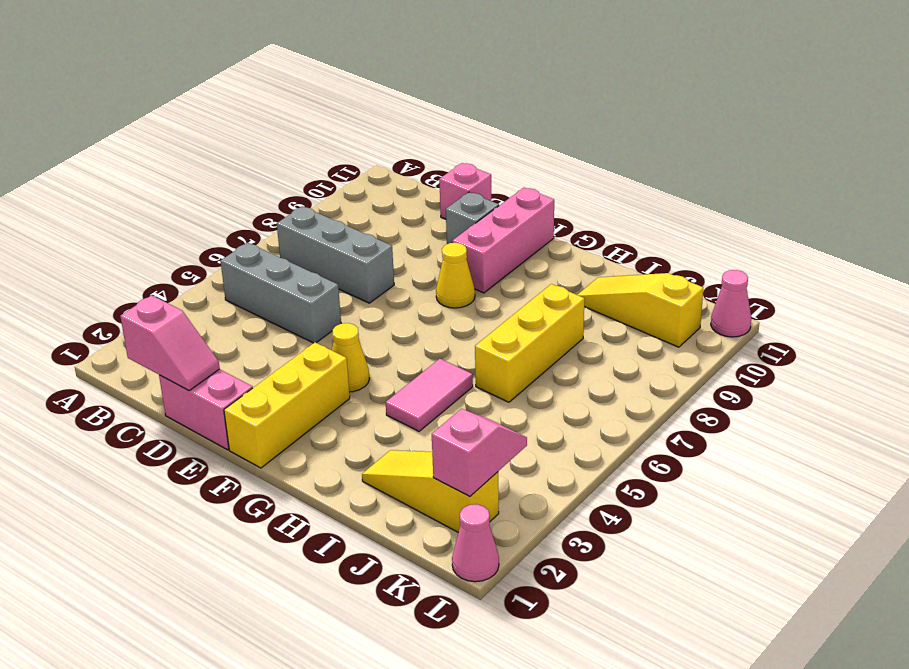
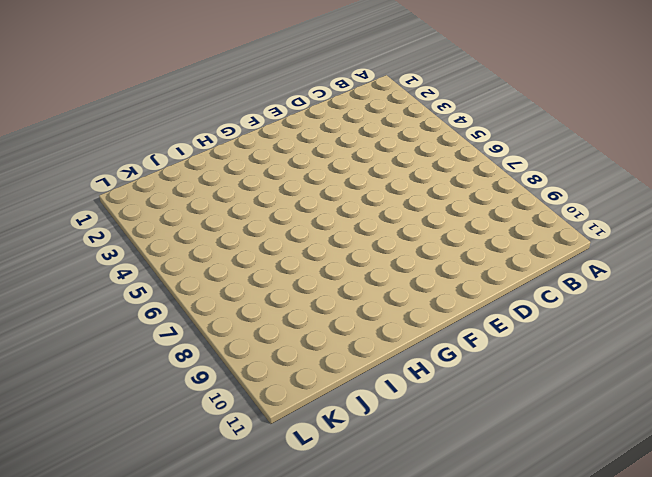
none -> grey brick B5:D5 level 1
none -> grey brick B7:D7 level 1
none -> pink brick D1:E1 level 1

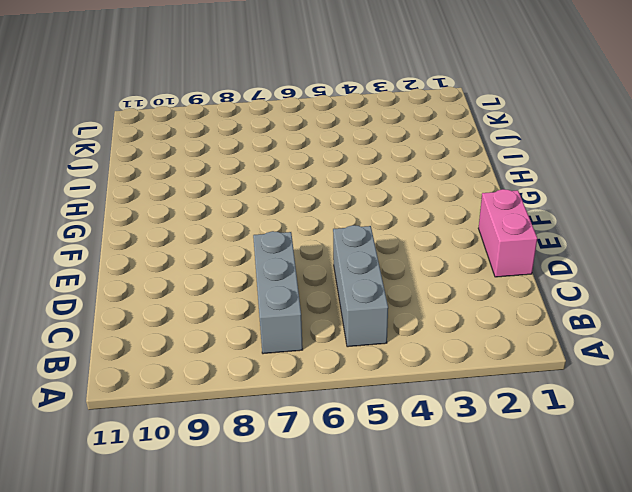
none -> pink brick D11 level 1
none -> grey brick E10 level 1
none -> yellow brick F1:F3 level 1

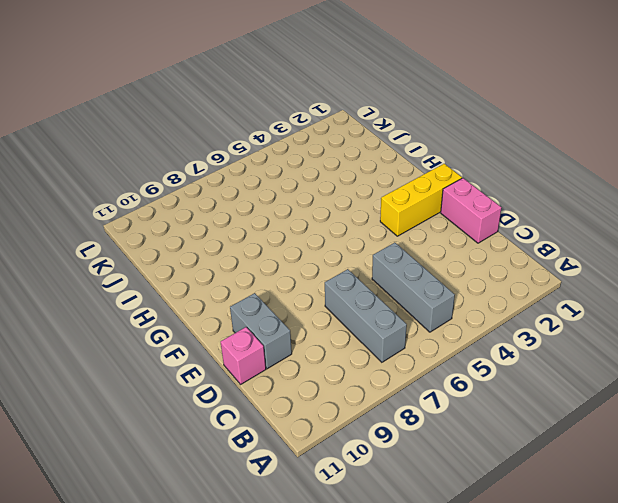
grey brick D10:E10 level 1 -> grey brick E10 level 1
none -> yellow cone F4 level 1
none -> yellow cone F8 level 1
none -> pink brick F9:F11 level 1

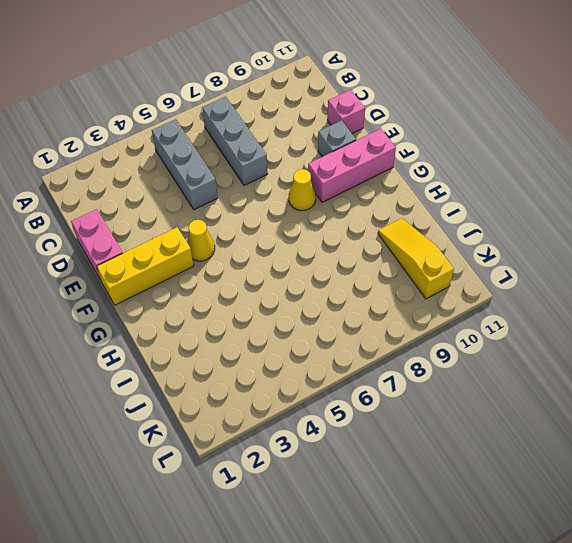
none -> pink tile H4:H5 level 1
none -> yellow slope I2:K2 level 1 top K
none -> yellow brick I6:I8 level 1

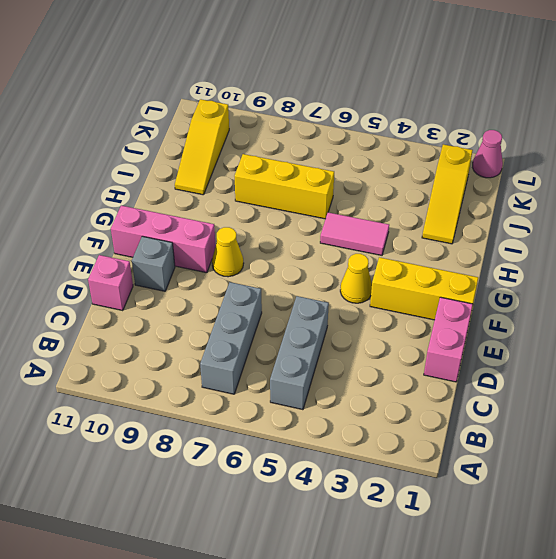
none -> pink cone L11 level 1
none -> pink slope C1:D1 level 2 top C
none -> pink slope K2:K3 level 2 top 2

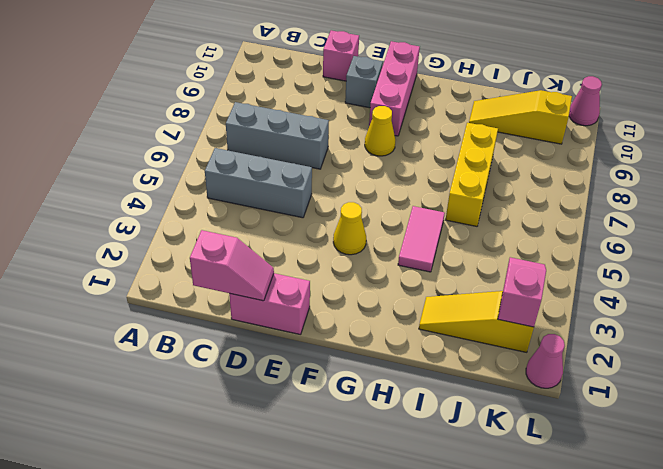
none -> yellow brick F1:F3 level 1

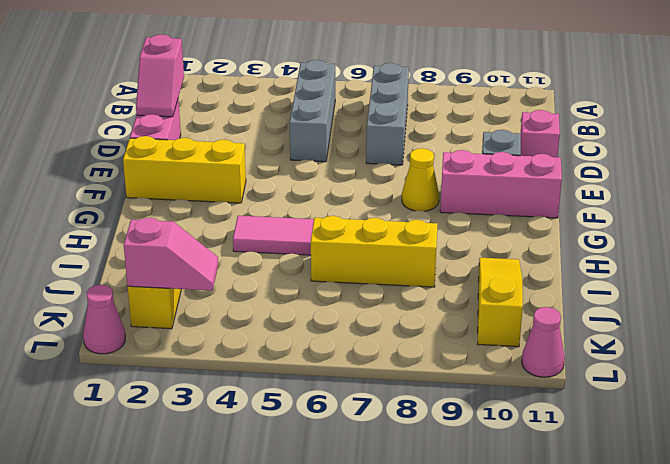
none -> yellow cone F4 level 1

